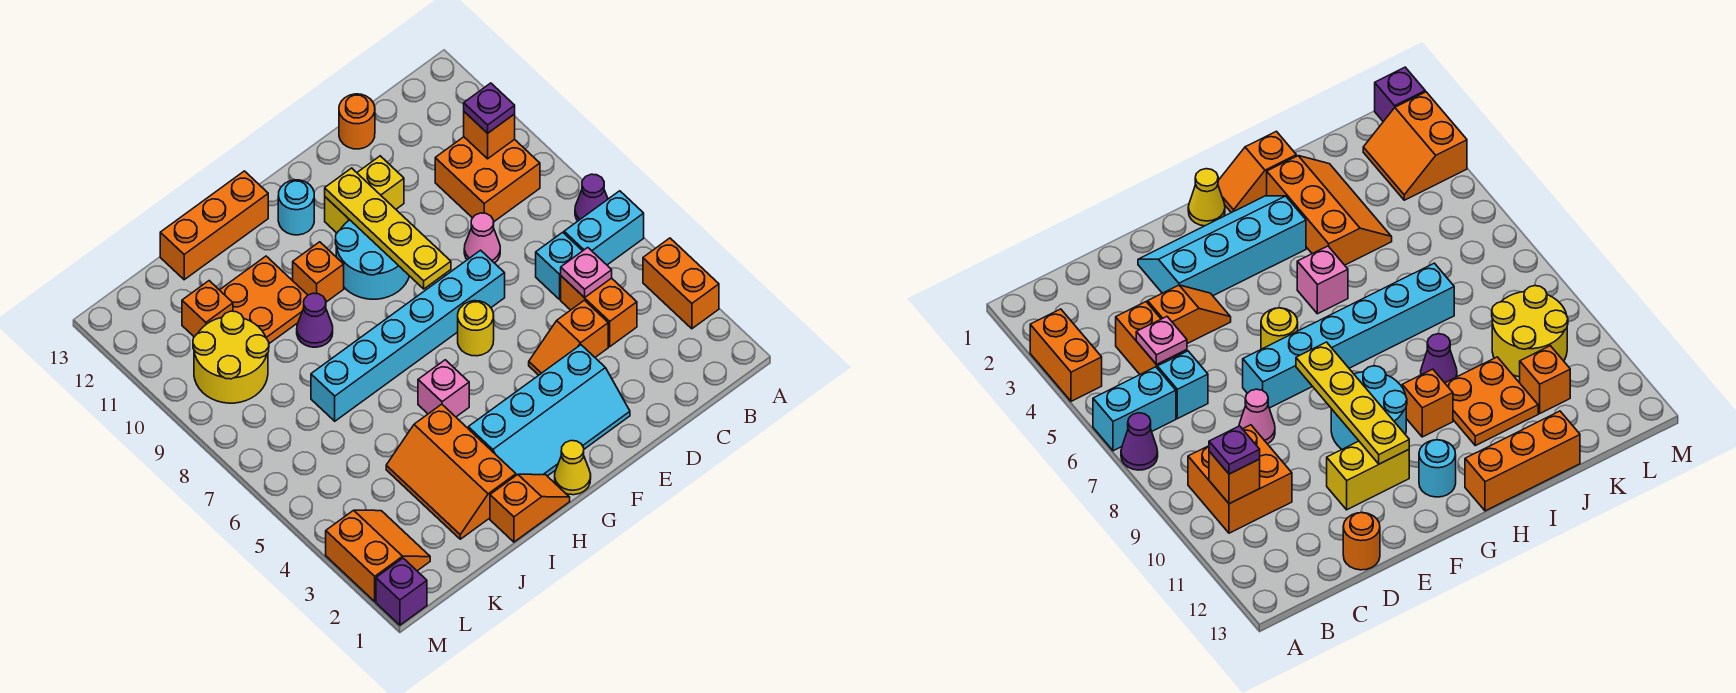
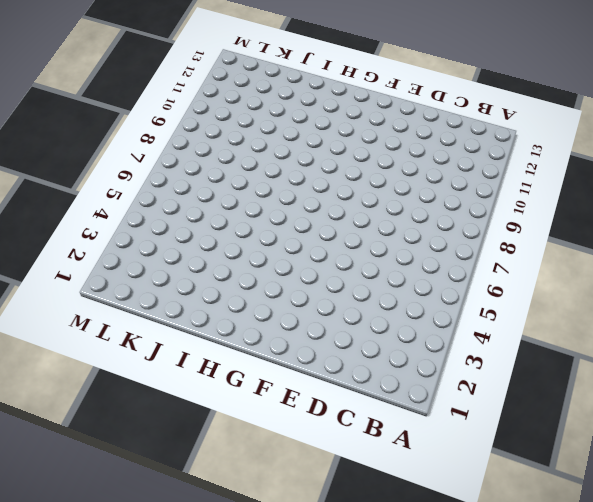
none -> orange brick A3:A4 level 1
none -> cyan brick A6:B6 level 1
none -> purple cone A7 level 1
none -> orange brick B9:C10 level 1

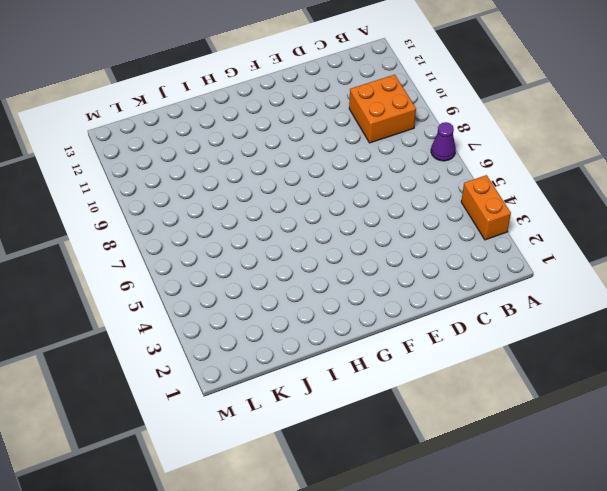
none -> cyan brick A6:B6 level 1
none -> orange brick C4:C5 level 1
none -> cyan brick C6 level 1
none -> orange slope D4:E4 level 1 top D

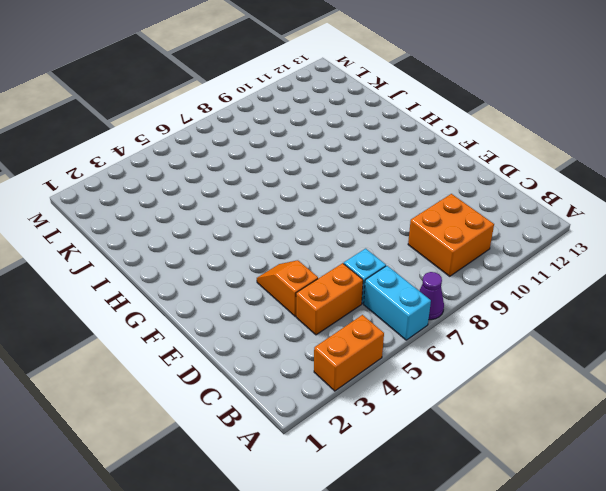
none -> pink cone D8 level 1
none -> orange round brick D13 level 1
none -> cyan slope E2:H3 level 1 top 3
none -> cyan brick E7:J7 level 1

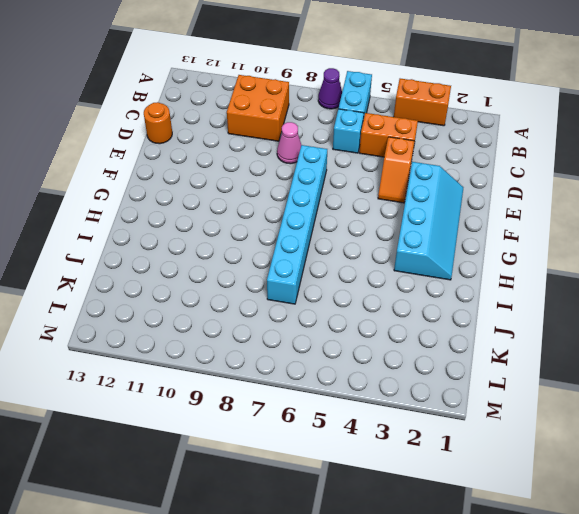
none -> yellow brick E11:F11 level 1
none -> yellow round brick F6 level 1
none -> cyan round brick F9:G10 level 1
none -> yellow cone G1 level 1

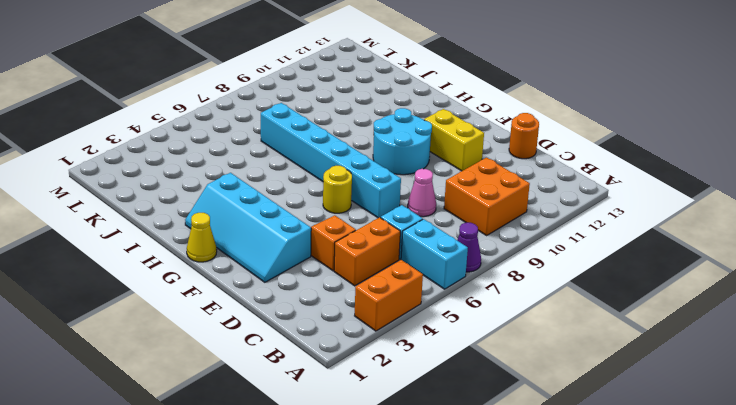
none -> cyan round brick G12 level 1
none -> orange slope H1:I1 level 1 top I
none -> pink brick H5 level 1
none -> orange brick H10 level 1

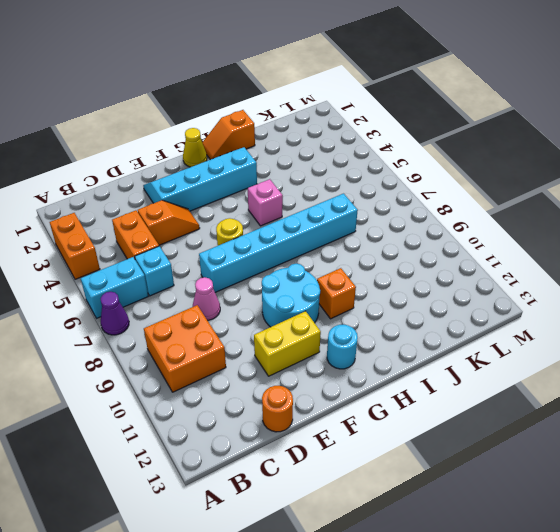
none -> orange brick H13:J13 level 1
none -> orange slope I2:J4 level 1 top I
none -> purple cone I9 level 1
none -> orange plate I10:J11 level 1

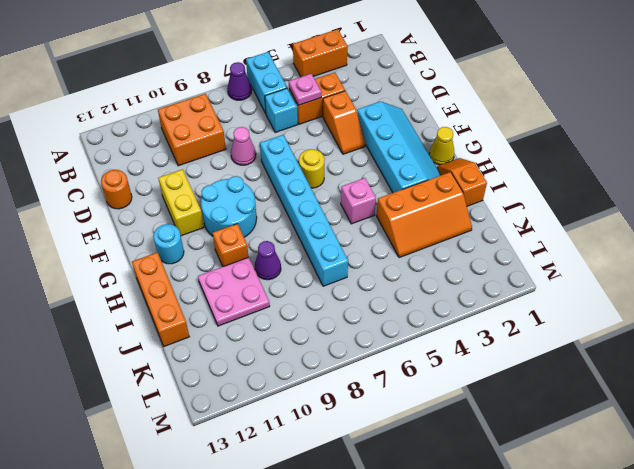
pink plate I10:J11 level 1 -> orange plate I10:J11 level 1
none -> yellow round brick K9:L10 level 1
none -> orange brick K11 level 1
none -> orange slope L2:M3 level 1 top M
none -> purple brick M1 level 1

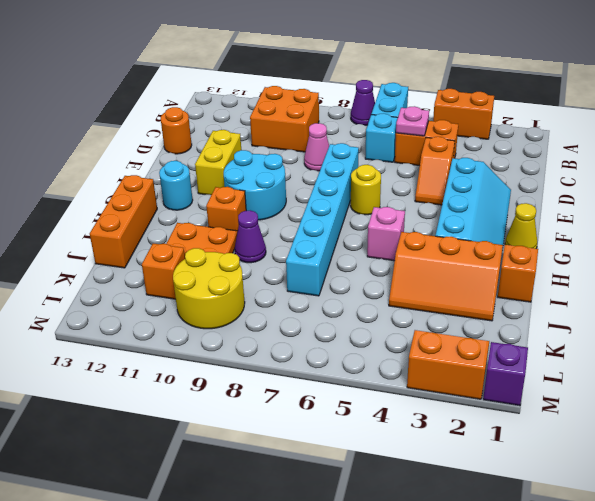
none -> orange brick B10 level 2
none -> yellow plate F8:F11 level 2
none -> purple plate B10 level 3

